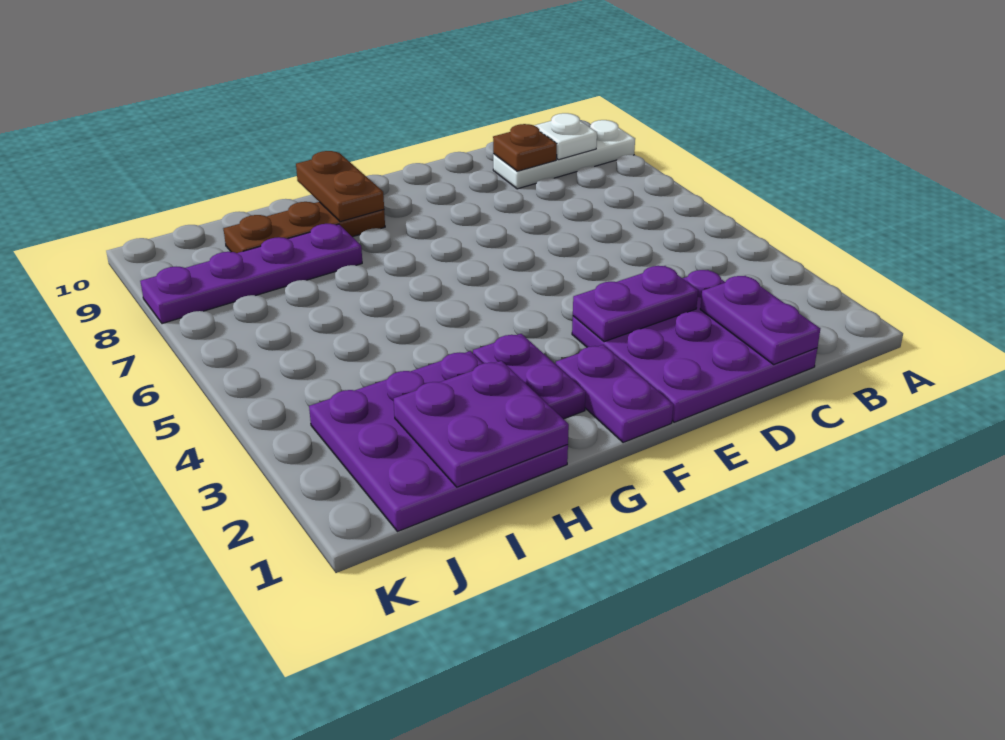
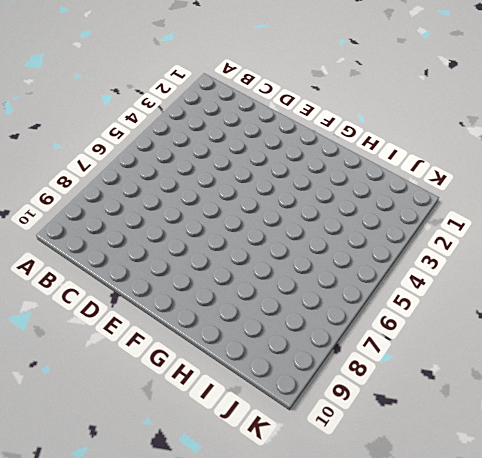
none -> white plate A9:C9 level 1
none -> purple plate C1:E3 level 1
none -> purple plate F1:F2 level 1

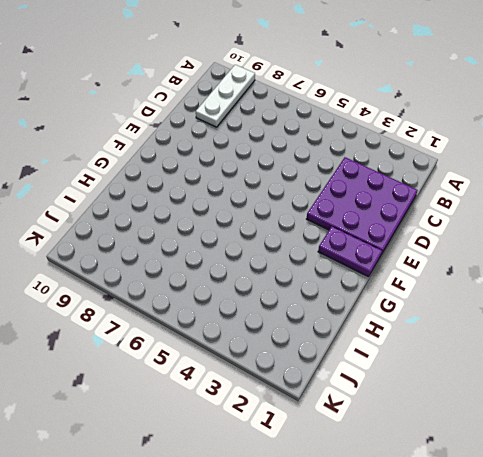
none -> purple plate G2:G3 level 1
none -> brown plate G9:I9 level 1
none -> purple plate H1:J3 level 1

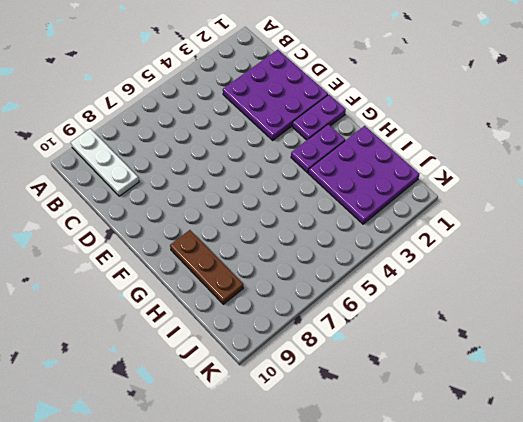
none -> purple plate H8:K8 level 1
none -> white plate B9 level 2
none -> purple plate C1:C2 level 2

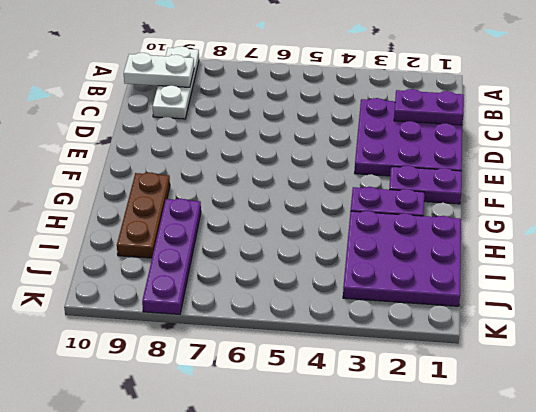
white plate B9:B10 level 2 -> white plate B9 level 2
none -> brown plate C9 level 2
none -> purple plate D3:E3 level 2
none -> brown plate G9:G10 level 2

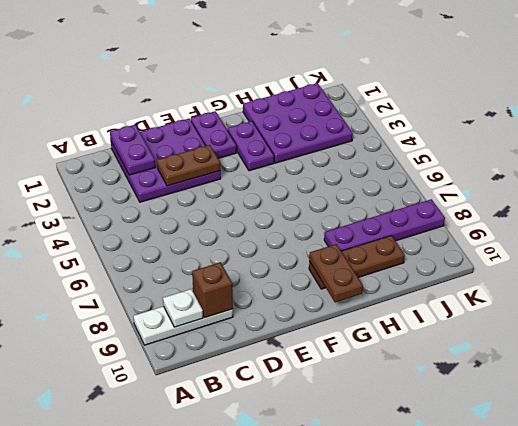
brown brick C9 level 2 -> brown plate C9 level 2
brown plate D3:E3 level 2 -> purple plate D3:E3 level 2
none -> purple plate H1:I2 level 2

